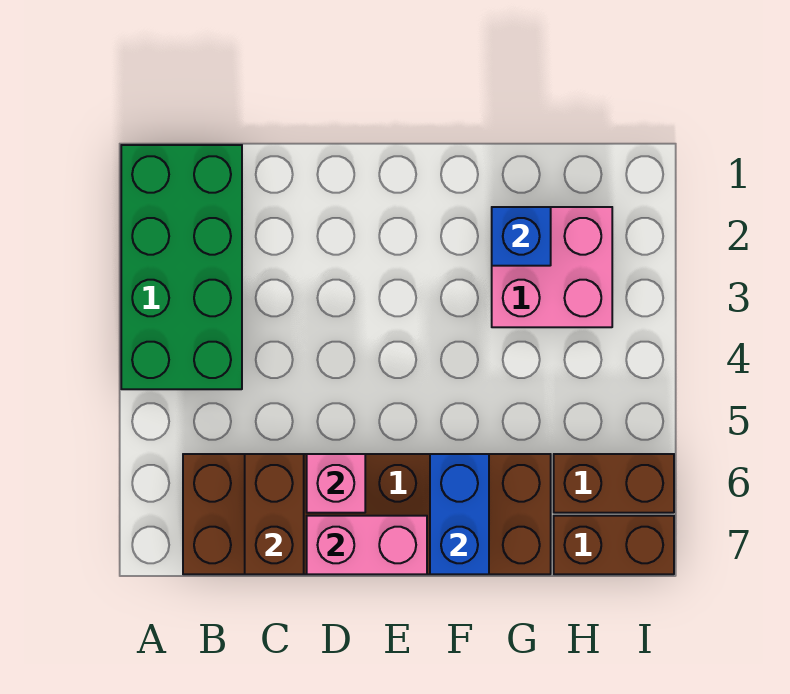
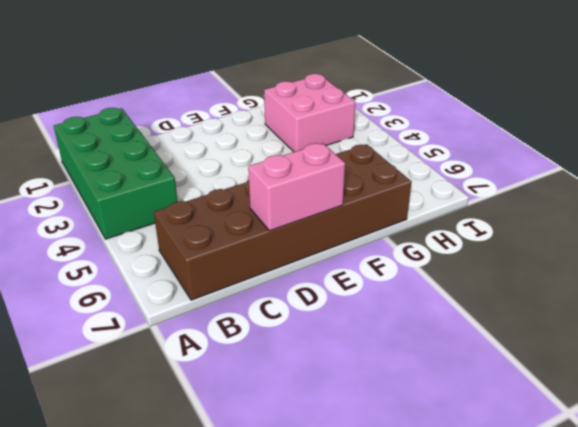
none -> brown brick H6:I6 level 1
none -> brown brick H7:I7 level 1

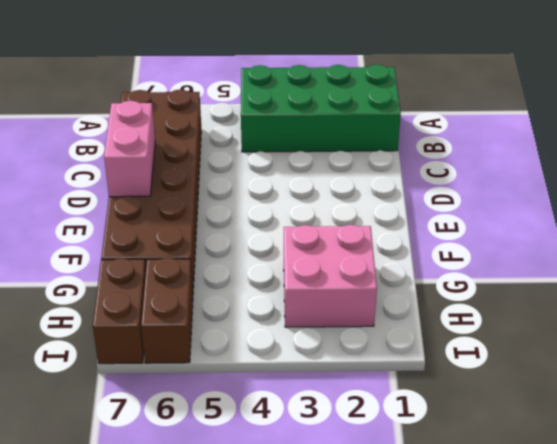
none -> brown brick C6:C7 level 2
none -> pink brick D6 level 2

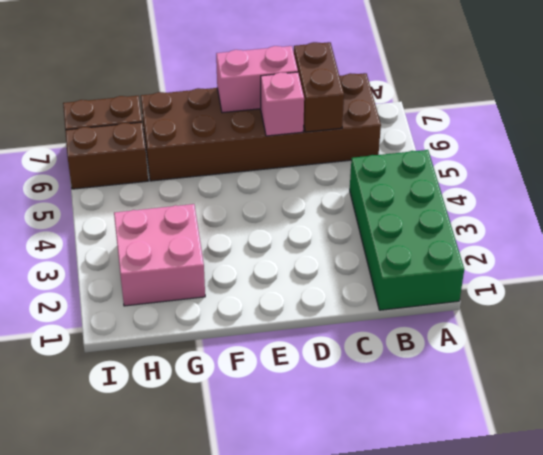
none -> blue brick F6:F7 level 2
none -> blue brick G2 level 2

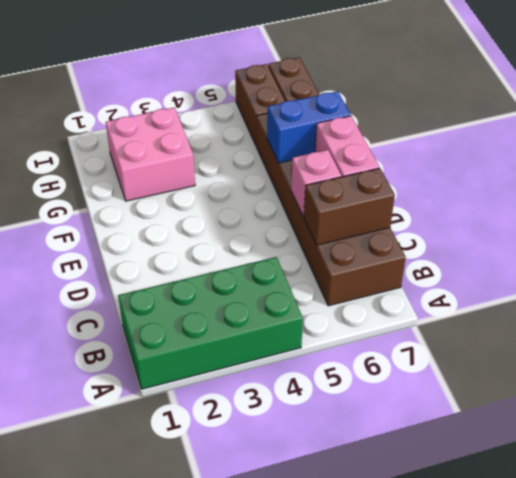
none -> blue brick G2 level 2

